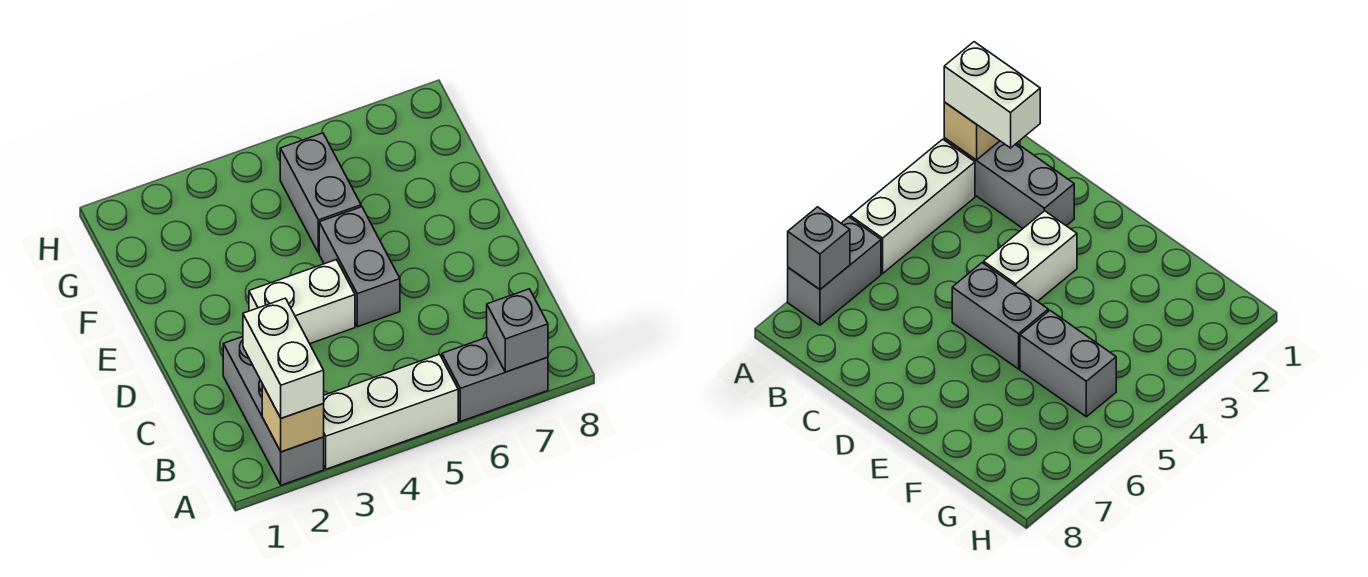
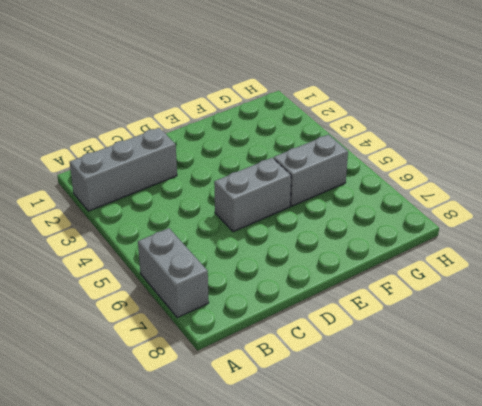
none -> white brick A3:A5 level 1
none -> white brick D3:D4 level 1

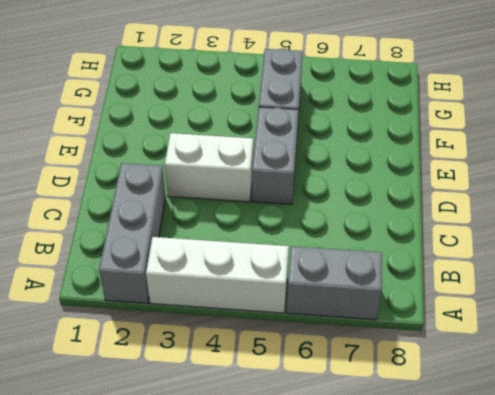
none -> tan brick A2 level 2
none -> grey brick A7 level 2

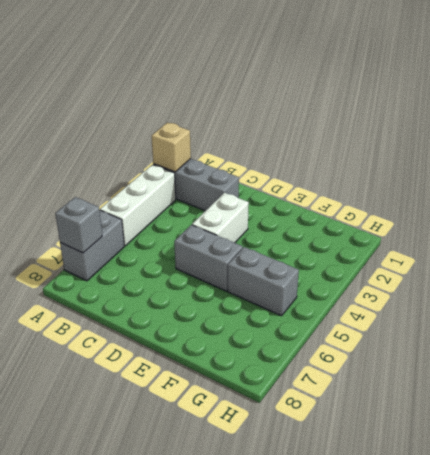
none -> white brick A2:B2 level 3

